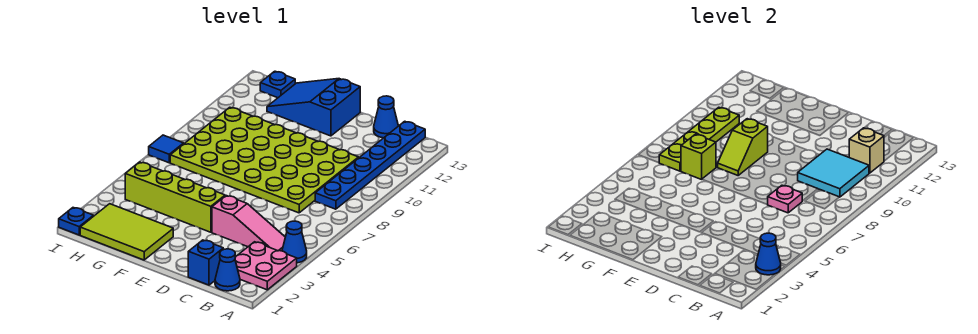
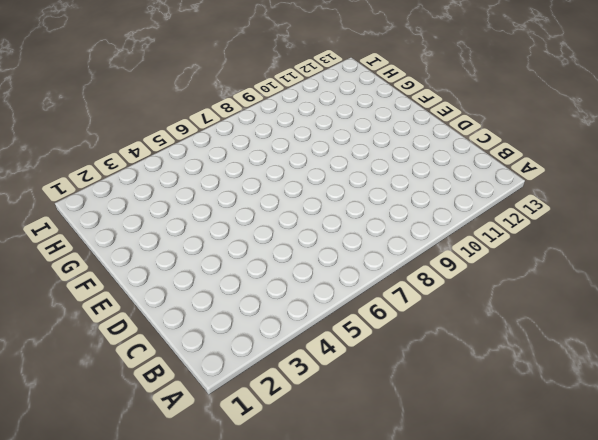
none -> pink plate A2:B3 level 1
none -> blue cone A4 level 1
none -> blue cone B1 level 1

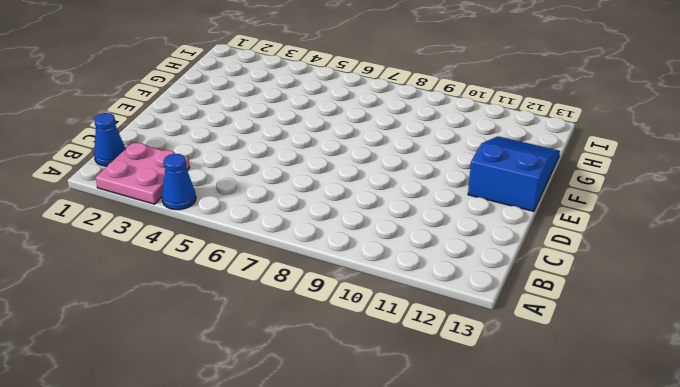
none -> pink slope B4:D4 level 1 top D
none -> blue plate B8:B13 level 1
none -> blue brick C1 level 1

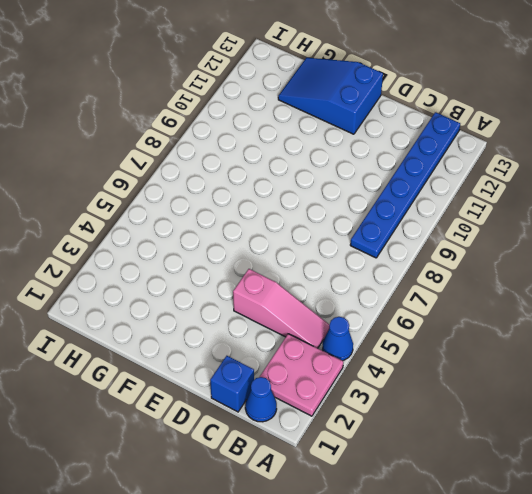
none -> lime plate C7:H10 level 1
none -> blue cone C13 level 1
none -> lime brick E4:H4 level 1

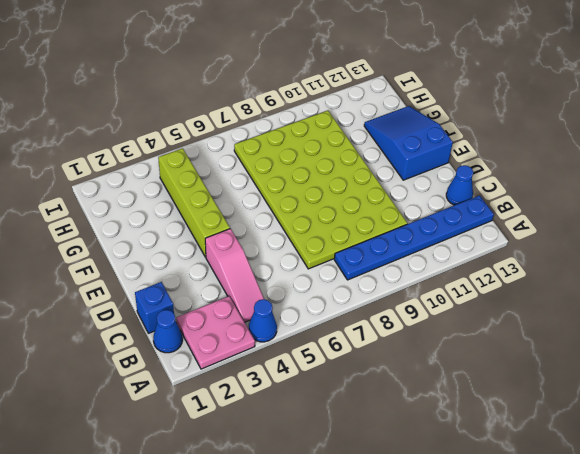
none -> lime tile F1:H2 level 1
none -> blue plate H13 level 1
none -> blue plate I1 level 1

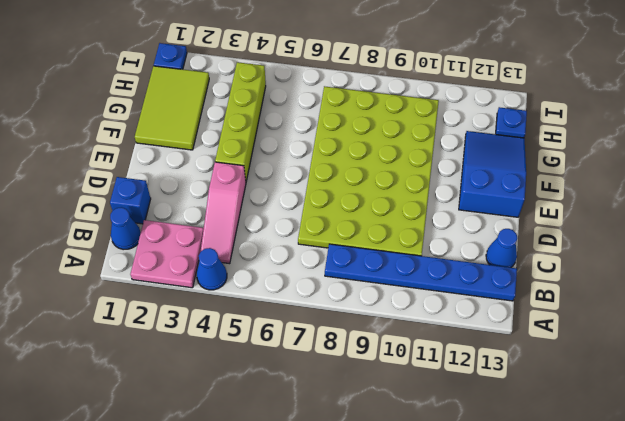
none -> blue tile I7 level 1
none -> blue cone A3 level 2
none -> cyan tile B9:C10 level 2

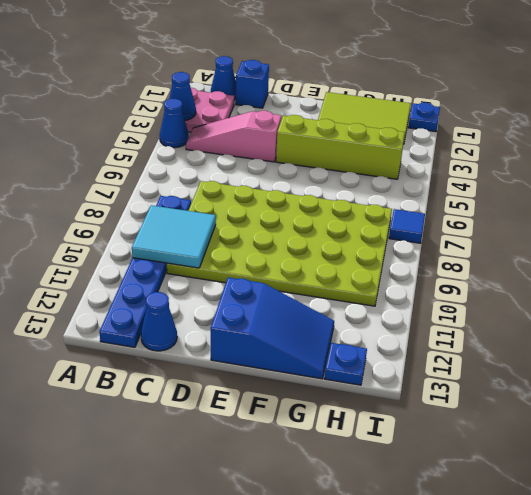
none -> tan brick B11 level 2
none -> pink plate C7 level 2
none -> lime slope F8:F9 level 2 top 9

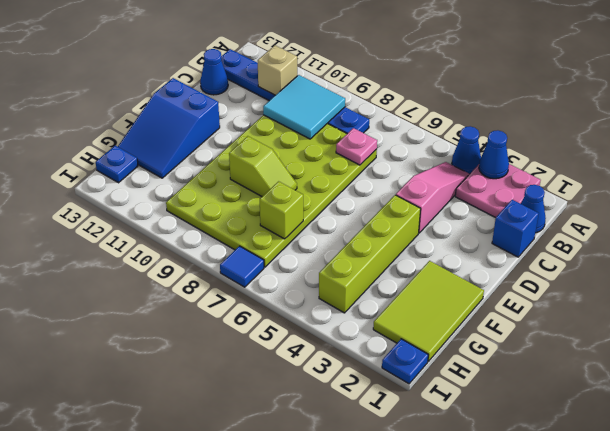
none -> lime plate H7:H10 level 2

